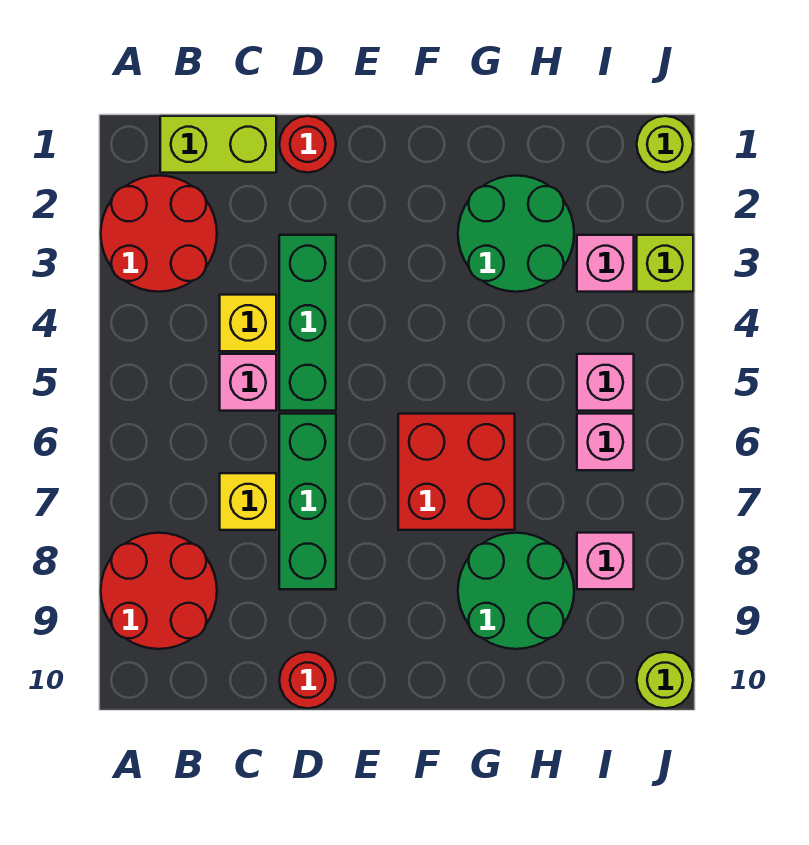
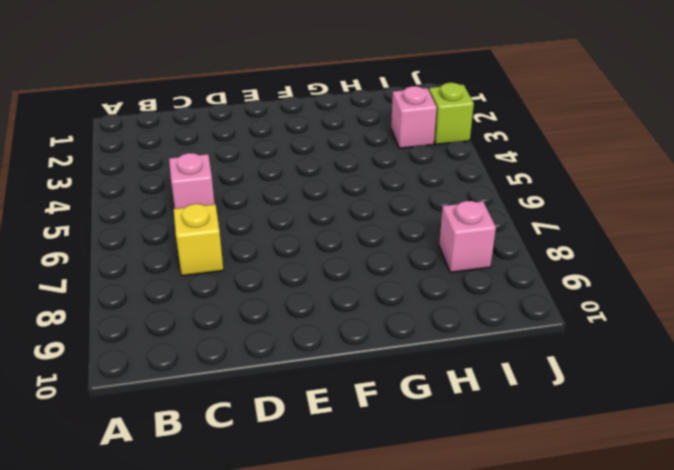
none -> red round brick A2:B3 level 1
none -> red round brick A8:B9 level 1
none -> lime brick B1:C1 level 1

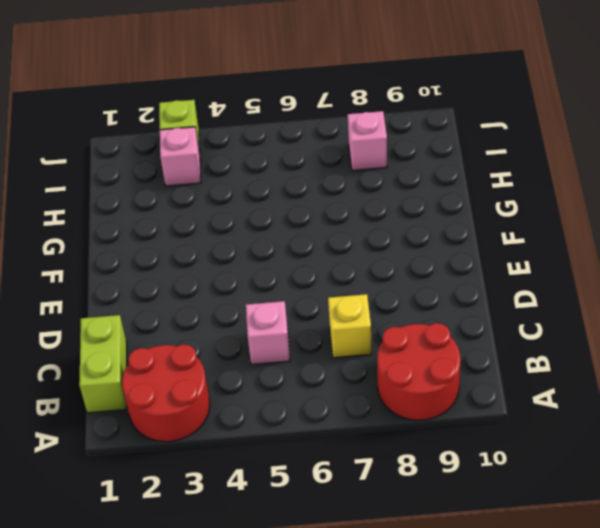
none -> yellow brick C4 level 1
none -> red round brick D1 level 1
none -> green brick D3:D5 level 1

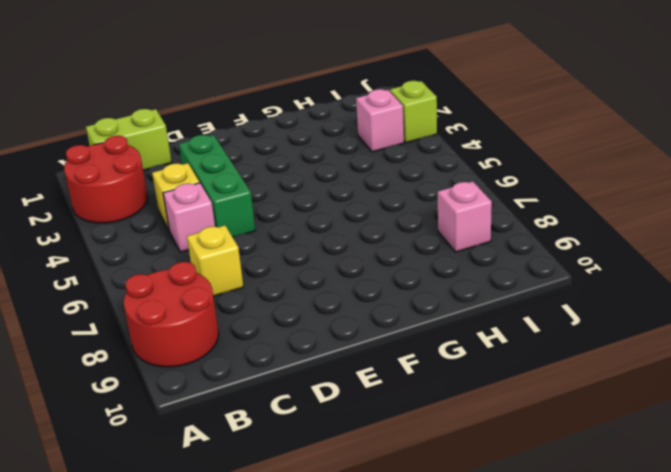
none -> red round brick D1 level 1
none -> green brick D6:D8 level 1
none -> red round brick D10 level 1

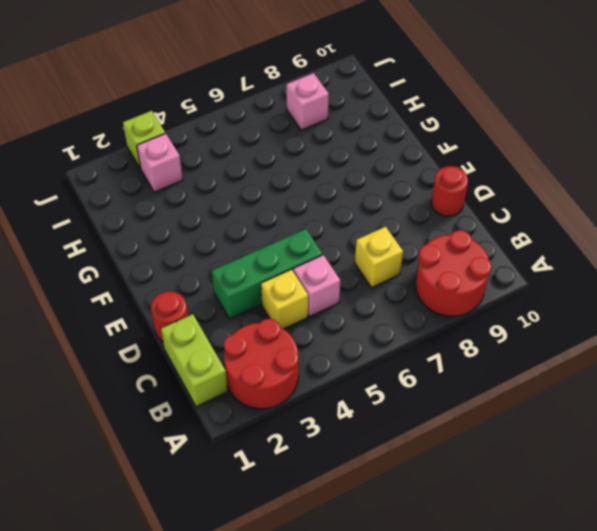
none -> green brick D6:D8 level 1
none -> red brick F6:G7 level 1
none -> green round brick G2:H3 level 1

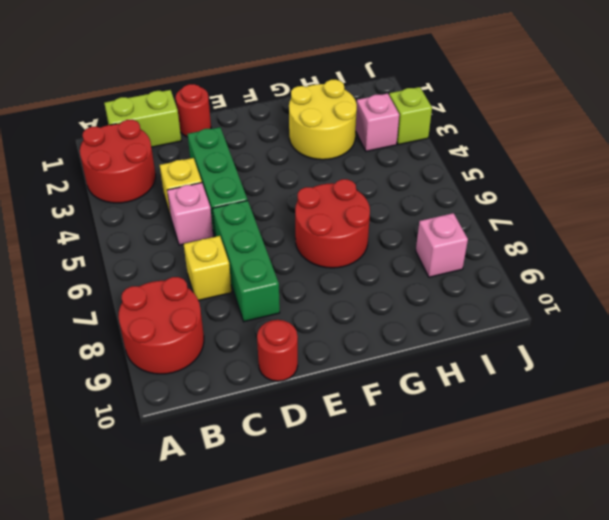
red round brick F6:G7 level 1 -> red brick F6:G7 level 1
yellow round brick G2:H3 level 1 -> green round brick G2:H3 level 1
none -> green round brick G8:H9 level 1
none -> pink brick I5 level 1
none -> pink brick I6 level 1

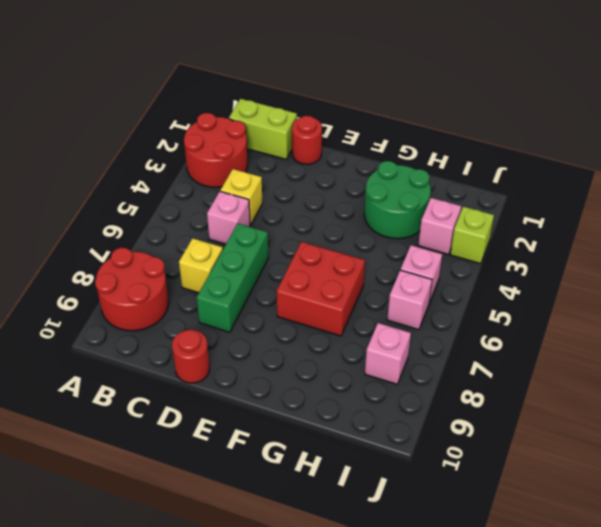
none -> green brick D3:D5 level 1
none -> green round brick G8:H9 level 1
none -> lime round brick J1 level 1

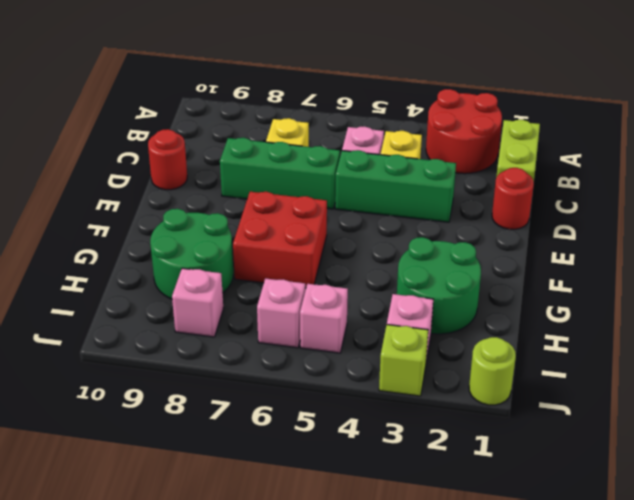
none -> red round brick A8:B9 level 1
none -> lime round brick J10 level 1

